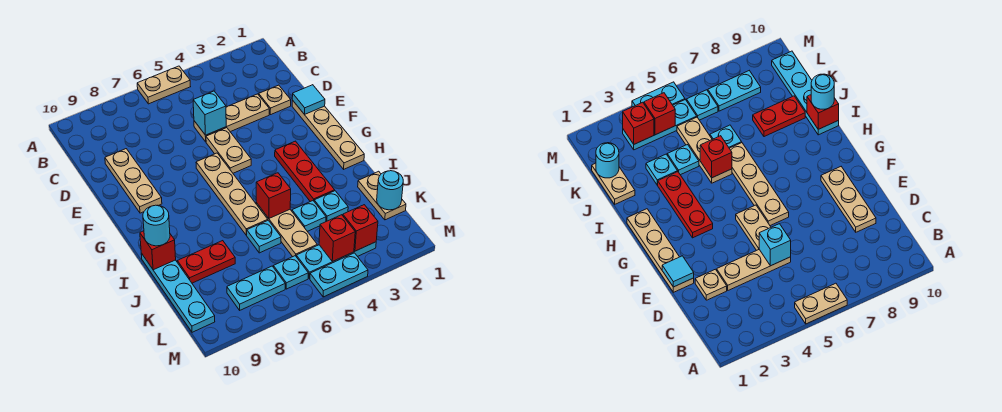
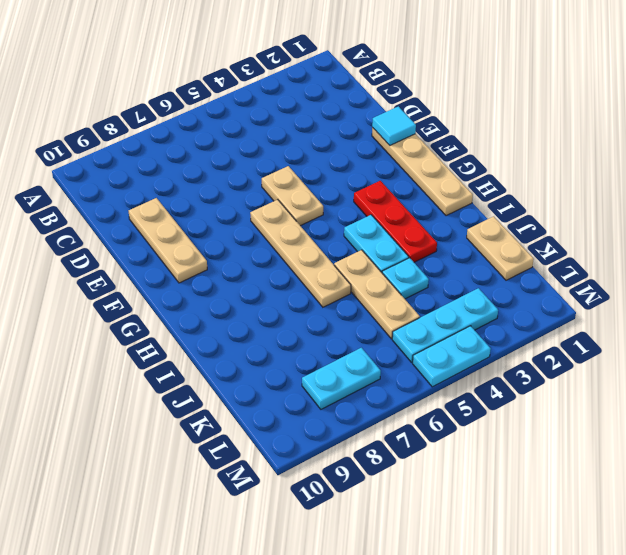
cyan plate H4:I4 level 1 -> none
none -> tan plate A5:A6 level 1
none -> tan plate D2 level 1
none -> tan plate D3:D5 level 1

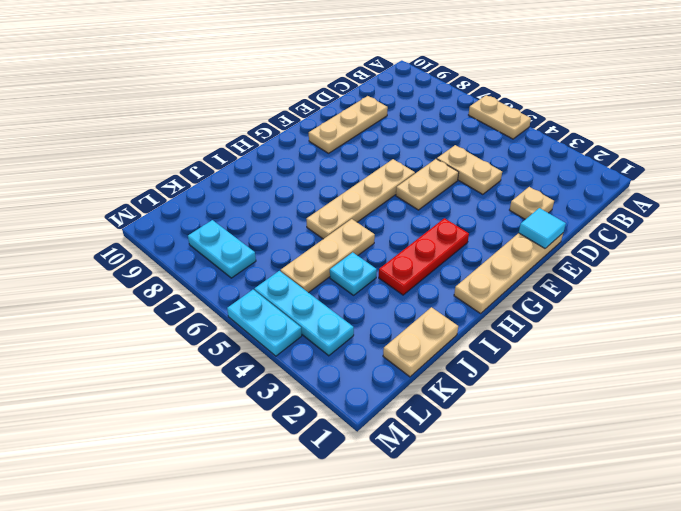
tan plate D4:D5 level 1 -> tan plate D3:D5 level 1
none -> cyan plate I10:L10 level 1
none -> cyan plate J3 level 1
none -> cyan plate J6 level 1

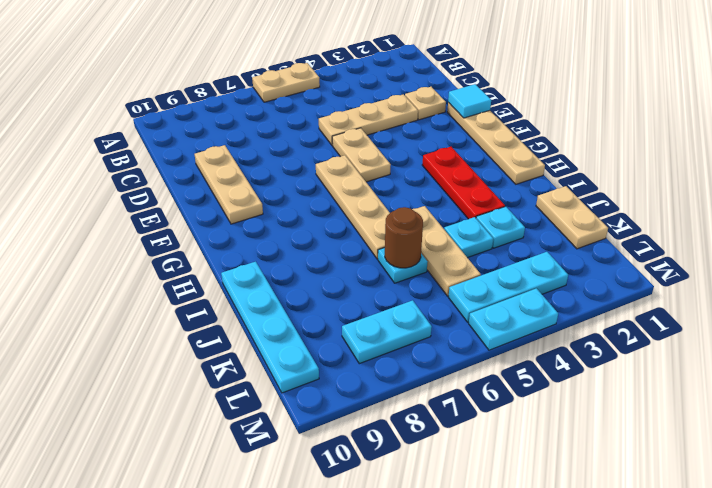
brown round brick J6 level 2 -> none
none -> red plate J8:J9 level 1
none -> cyan plate L6 level 1
none -> cyan brick D5 level 2

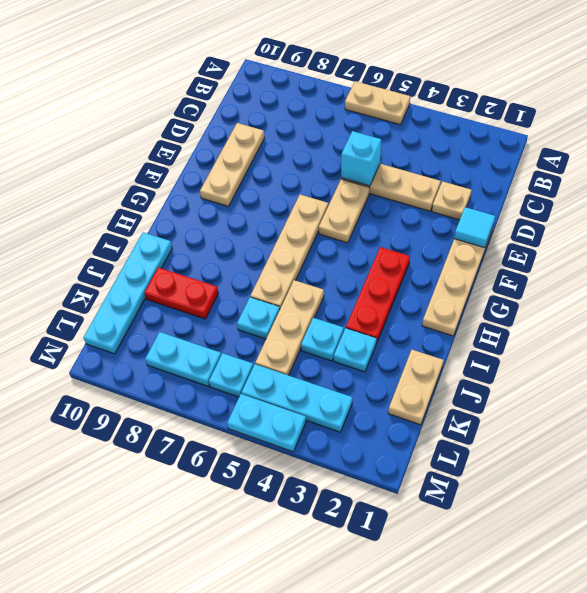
none -> red brick I5 level 2
none -> red brick I10 level 2
none -> cyan round brick K1 level 2

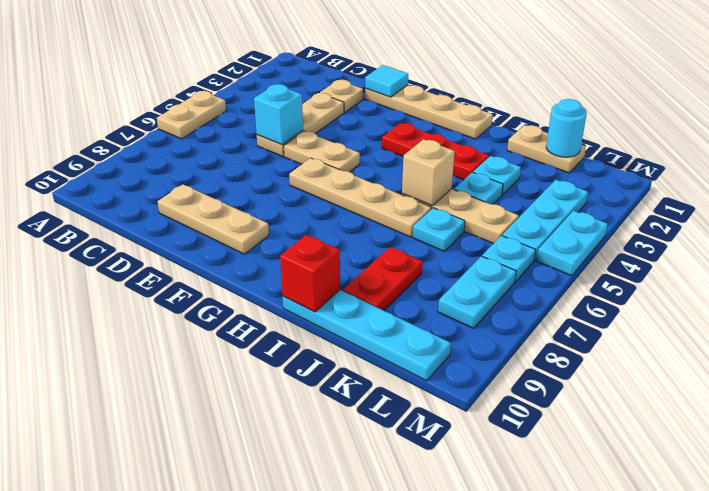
tan brick I5 level 2 -> red brick I5 level 2
none -> red brick L3 level 2
none -> red brick L4 level 2
none -> cyan round brick I10 level 3

